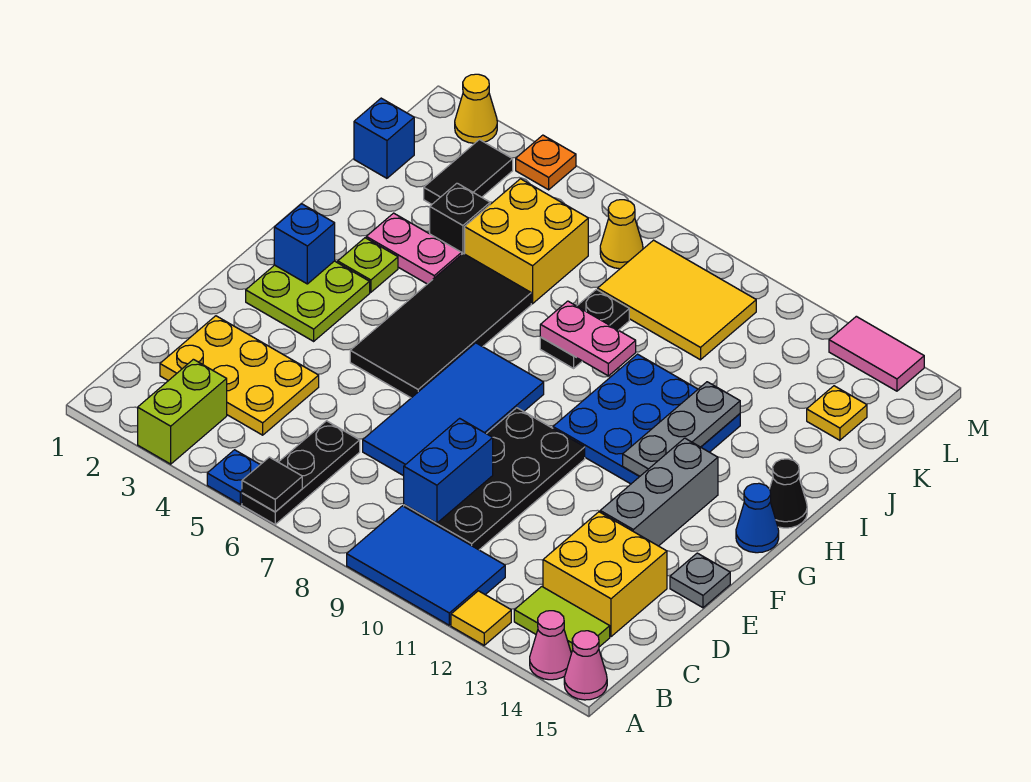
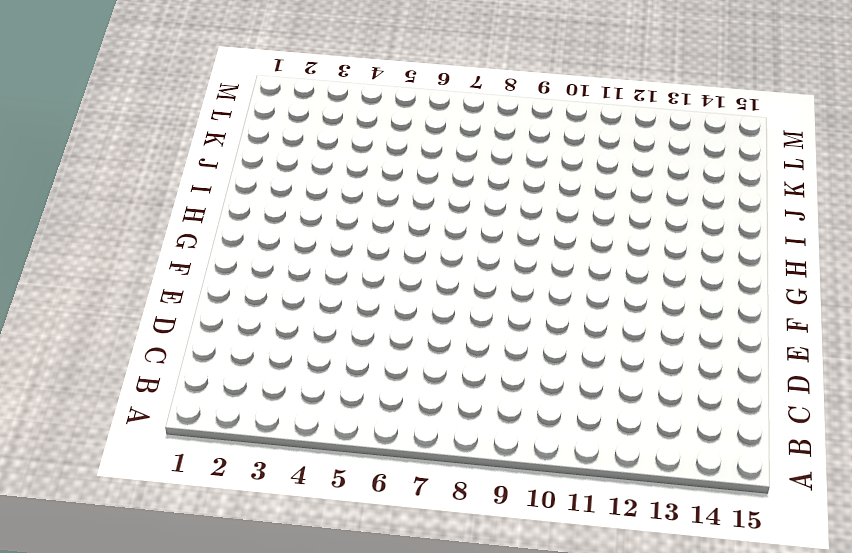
none -> lime brick A3:B3 level 1
none -> blue plate A5 level 1
none -> black plate A6:C6 level 1
none -> blue tile A9:B11 level 1

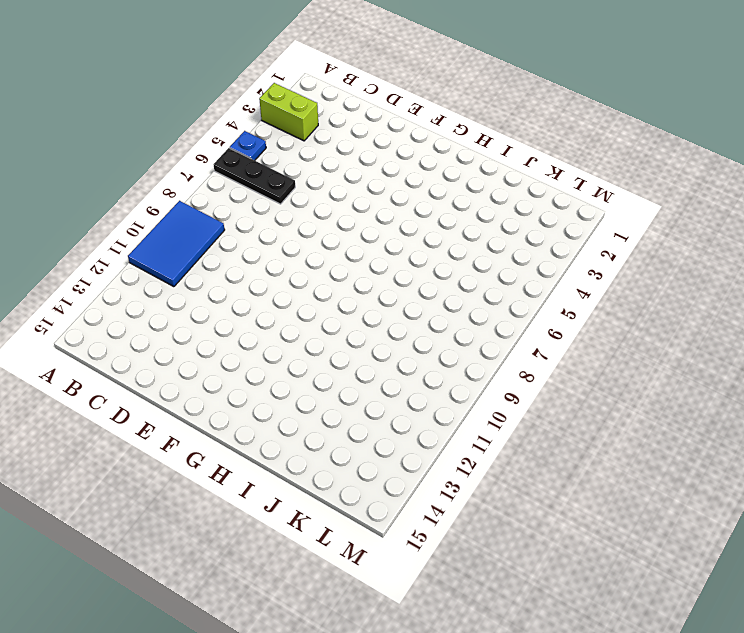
none -> yellow tile A12 level 1
none -> pink cone A14 level 1
none -> pink cone A15 level 1
none -> lime tile B13:B14 level 1

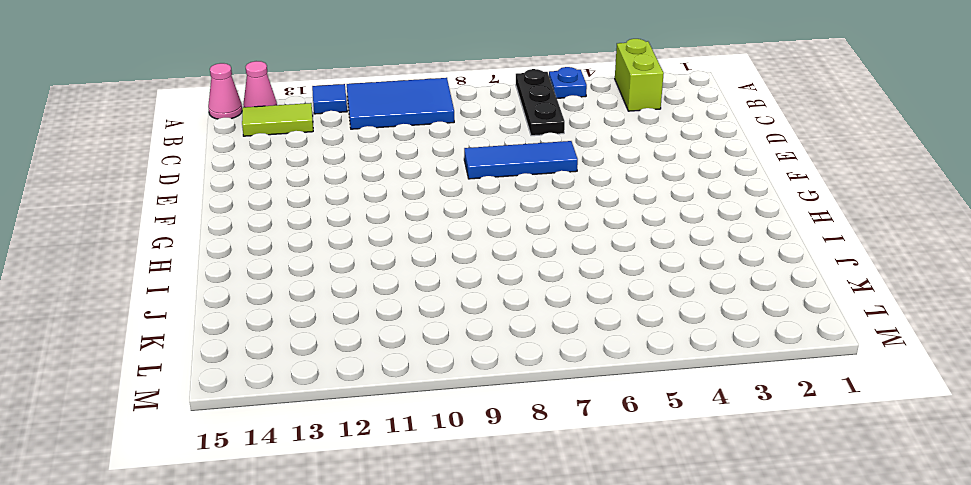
blue tile A12 level 1 -> yellow tile A12 level 1
blue tile E6:E8 level 1 -> blue tile D7:G8 level 1
none -> yellow plate C2:D4 level 1
none -> black plate C9:F10 level 1
none -> yellow brick C13:D14 level 1
none -> grey brick E13:G13 level 1

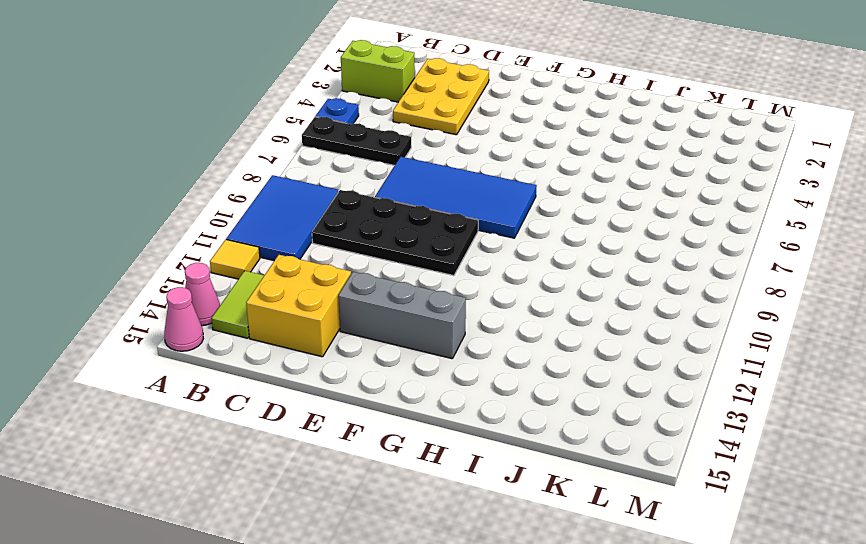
none -> grey plate E15 level 1
none -> lime plate F2:G3 level 1
none -> black tile F5:I6 level 1
none -> blue plate G10:I12 level 1

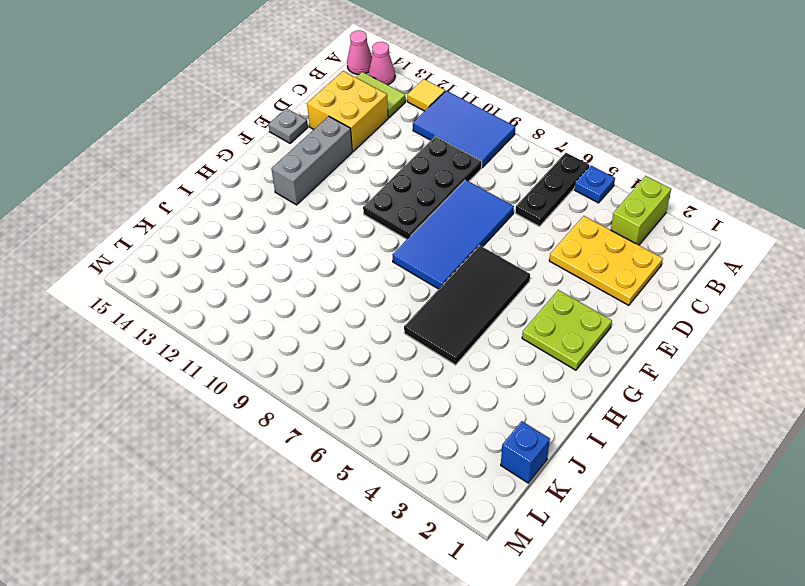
none -> blue plate G10:I12 level 1
none -> blue cone G15 level 1
none -> lime plate H3 level 1
none -> black cone H15 level 1

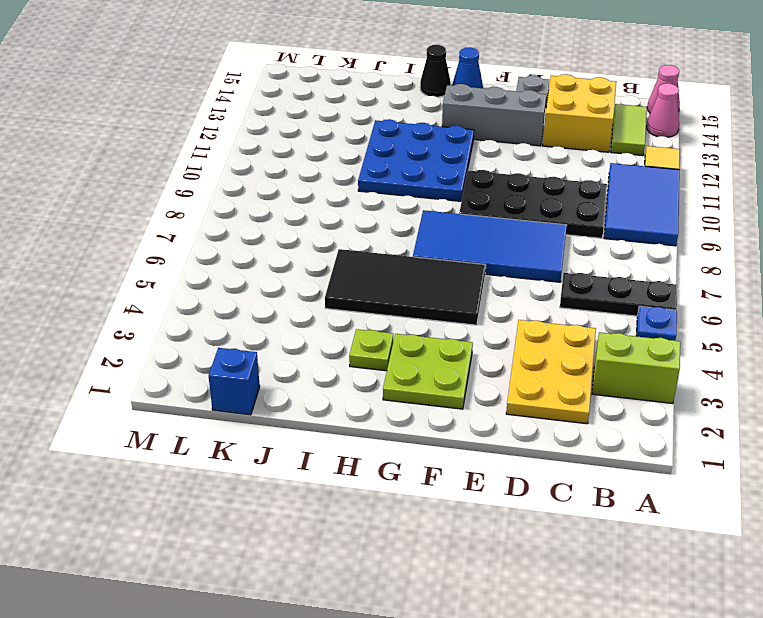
none -> pink plate I3:I4 level 1
none -> black plate I8:J8 level 1
none -> black brick J4 level 1
none -> yellow brick J5:K6 level 1

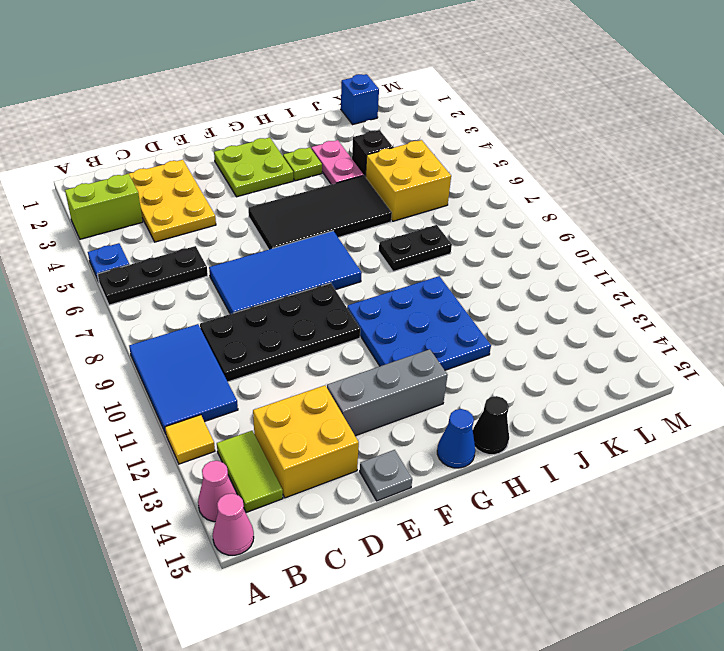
none -> black tile K3:L3 level 1
none -> yellow tile K8:L10 level 1
none -> yellow plate K14 level 1
none -> yellow cone L7 level 1

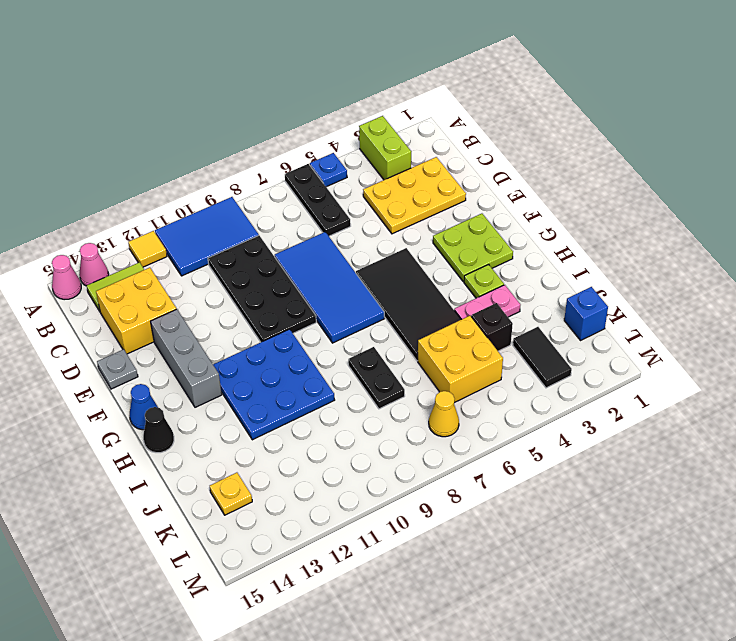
none -> yellow tile K8:L10 level 1
none -> yellow cone M2 level 1
none -> orange plate M4 level 1
none -> pink tile M13:M14 level 1

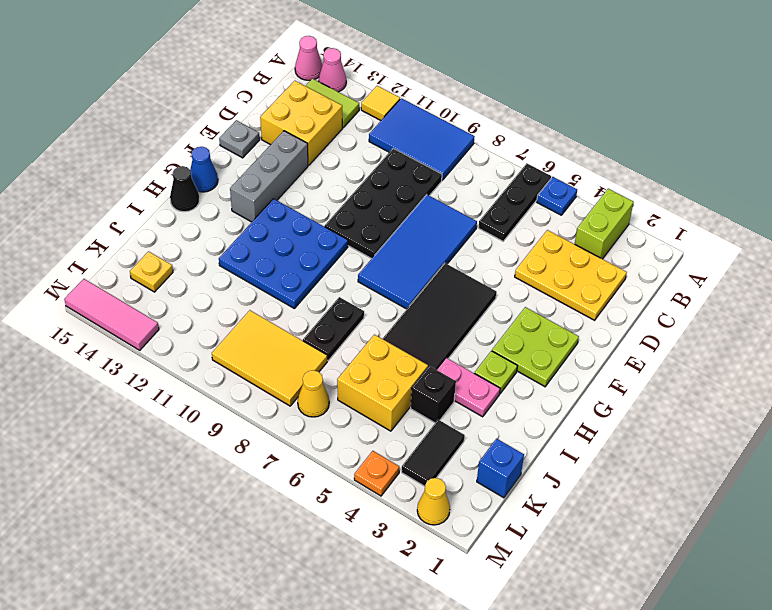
pink tile M13:M15 level 1 -> pink tile M13:M14 level 1
none -> black tile A6 level 2
none -> blue brick C9:D9 level 2
none -> blue brick G2 level 2
none -> grey plate G12:I12 level 2

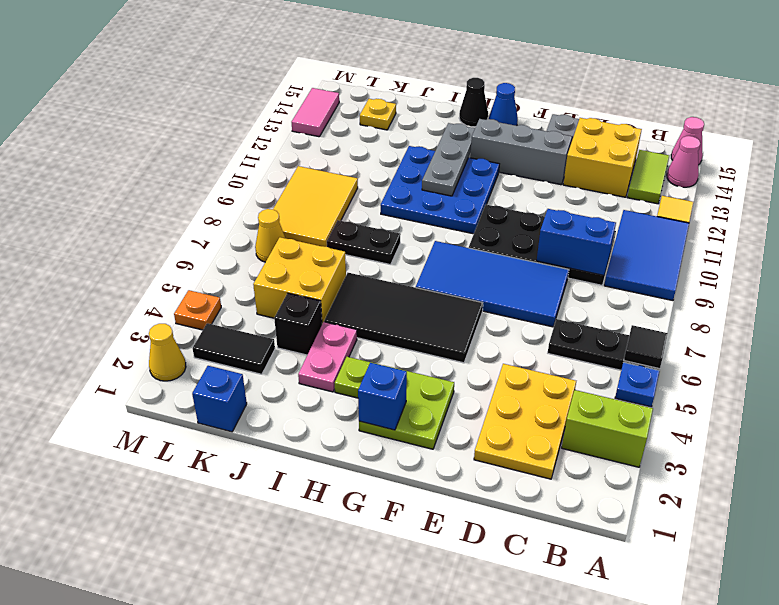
grey plate H11:H13 level 2 -> grey plate G12:I12 level 2
none -> pink plate I8:I9 level 2

